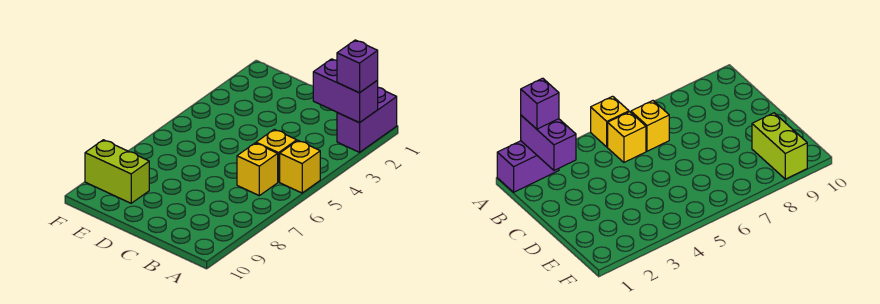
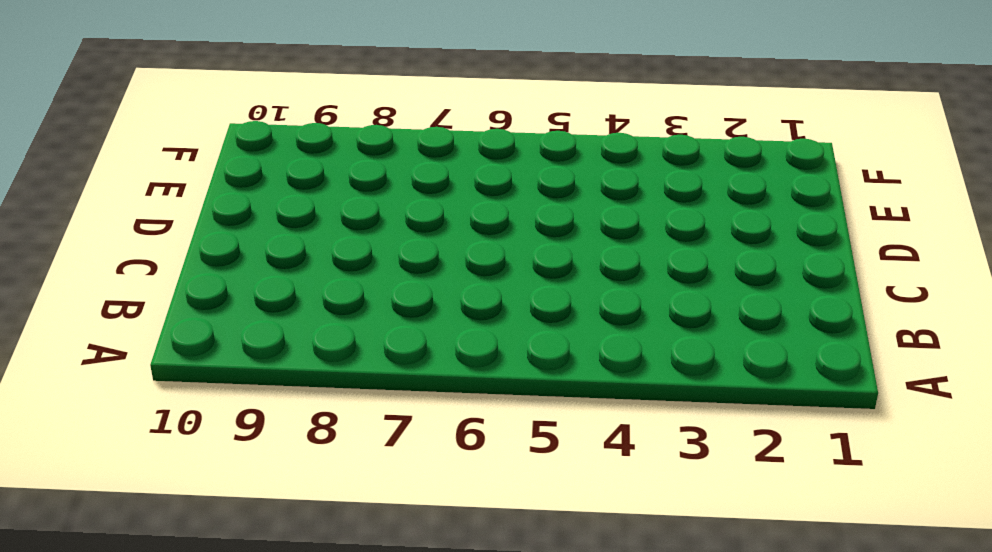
none -> purple brick A1:A2 level 1
none -> yellow brick A5 level 1

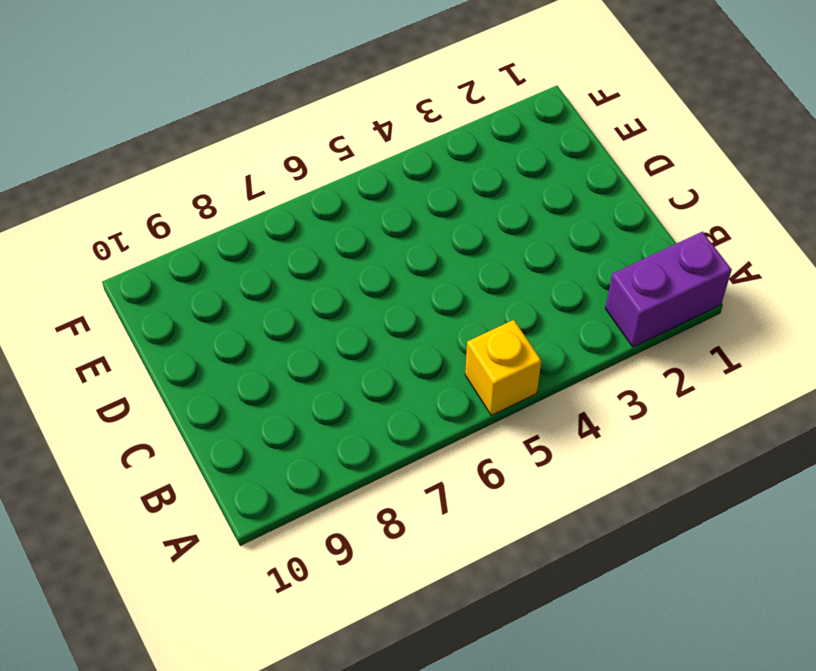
none -> yellow brick B5 level 1
none -> yellow brick B6 level 1

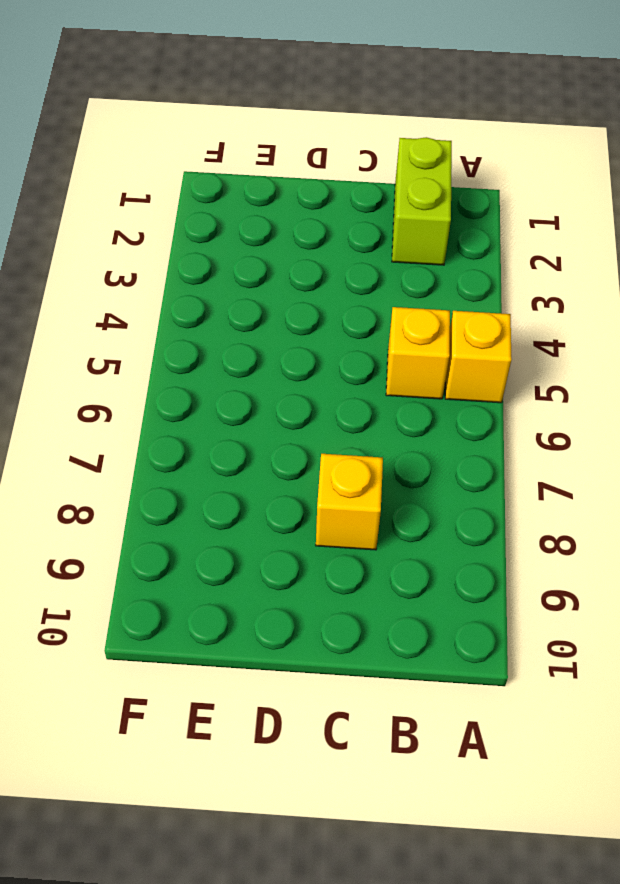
lime brick B1:B2 level 1 -> lime brick E9:F9 level 1
yellow brick C8 level 1 -> yellow brick B6 level 1
none -> purple brick A1:A2 level 1
none -> purple brick A2:B2 level 2

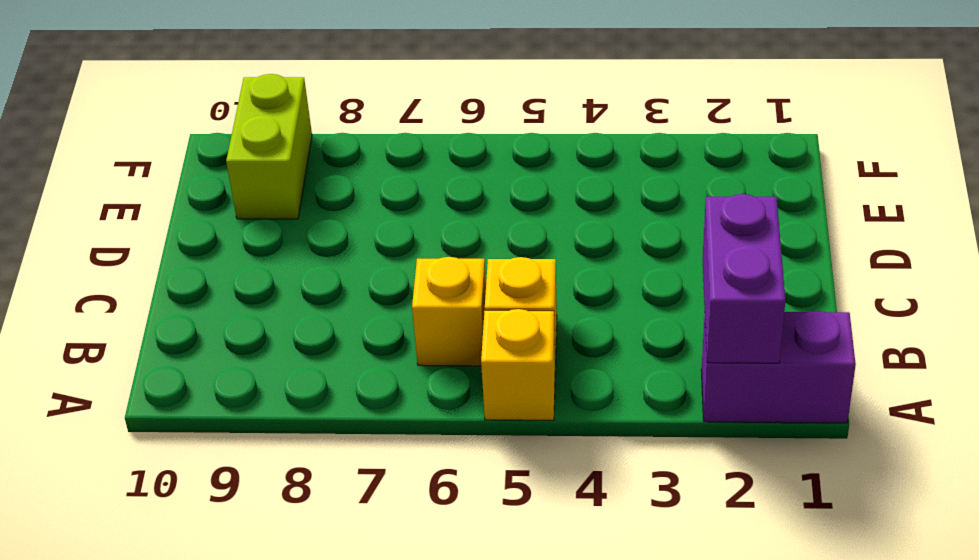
none -> purple brick A2 level 3

